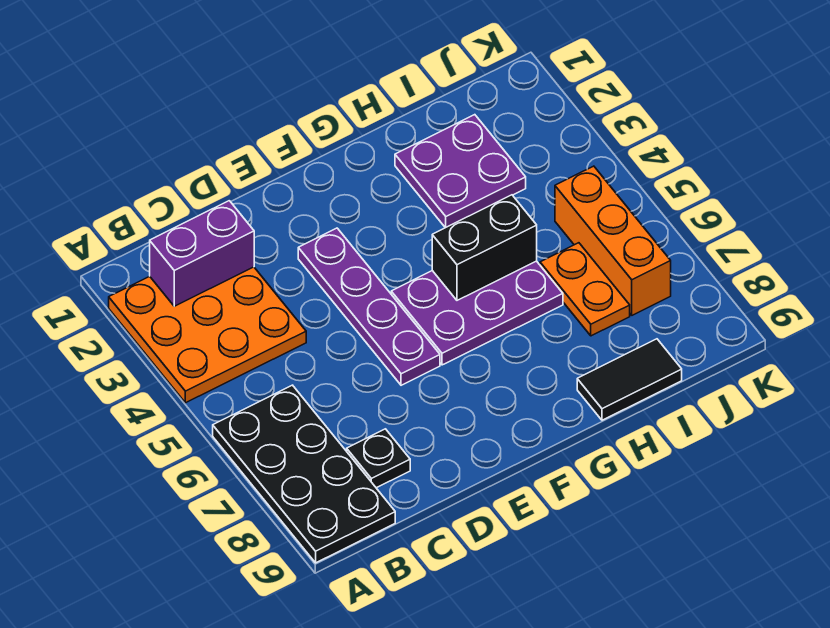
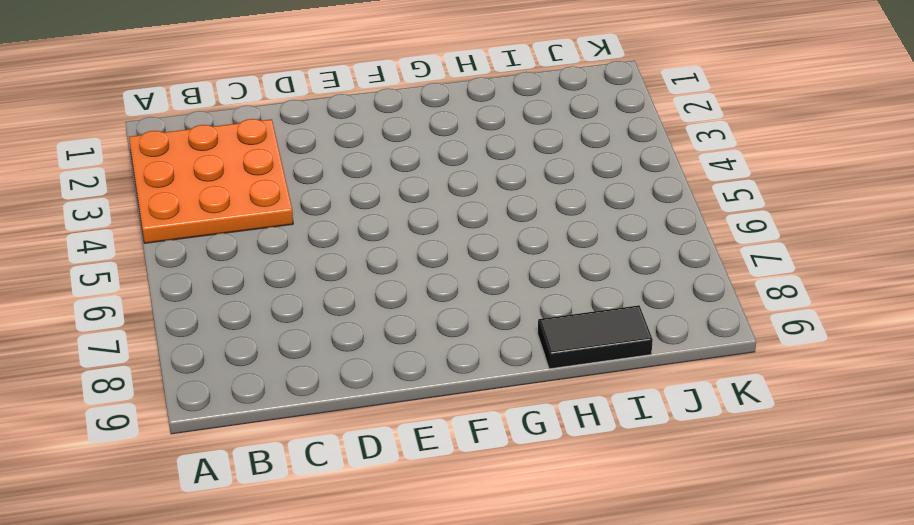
none -> black plate A6:B9 level 1
none -> black plate C8 level 1

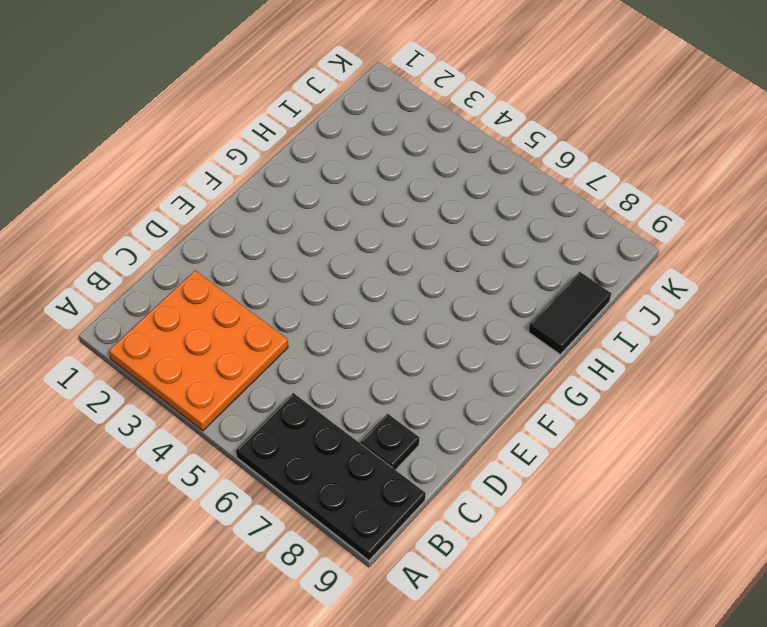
none -> purple plate E3:E6 level 1
none -> purple plate F5:H6 level 1

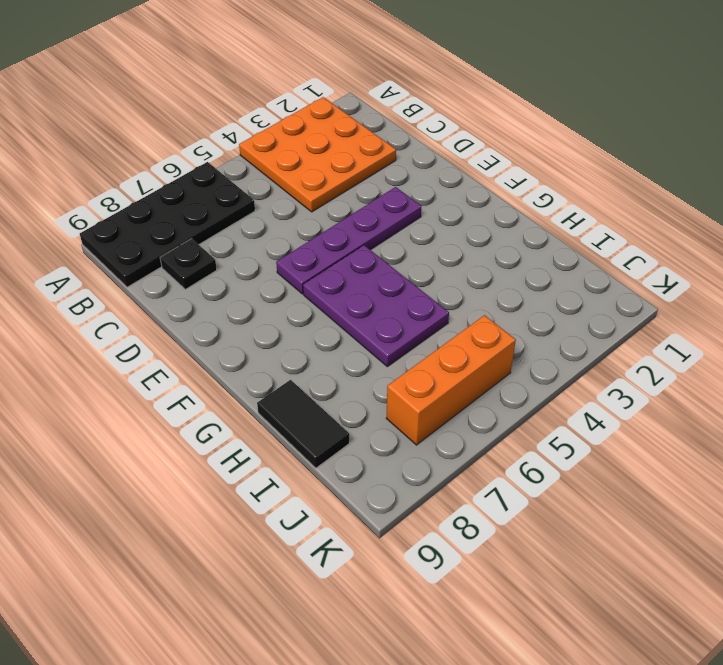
none -> purple plate H2:I3 level 1
none -> orange plate I6:I7 level 1

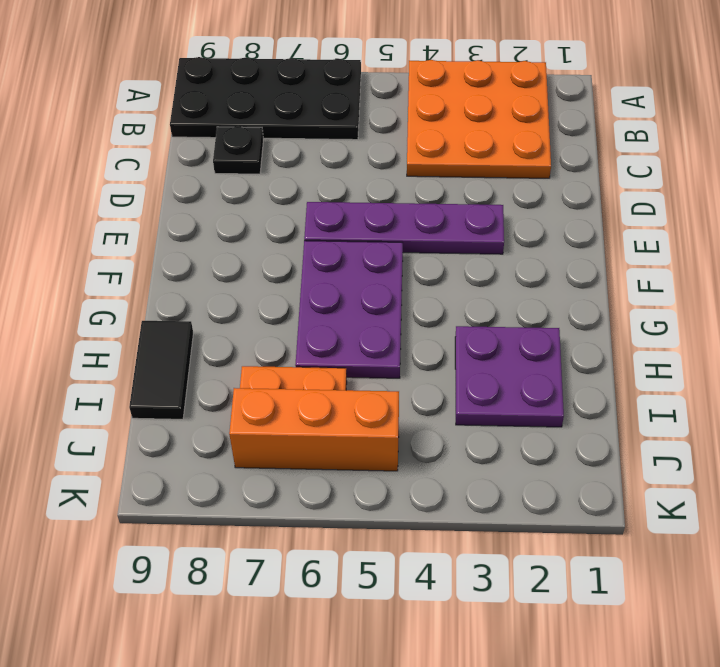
none -> purple brick B2:C2 level 2
none -> black brick G5:H5 level 2

